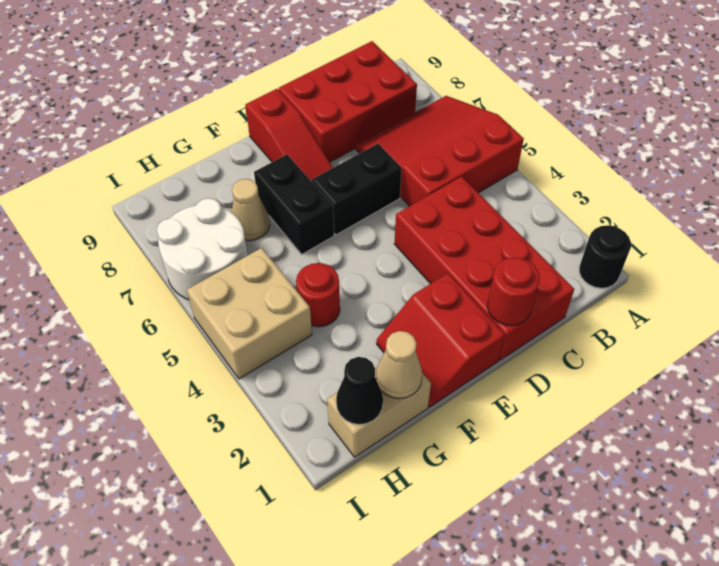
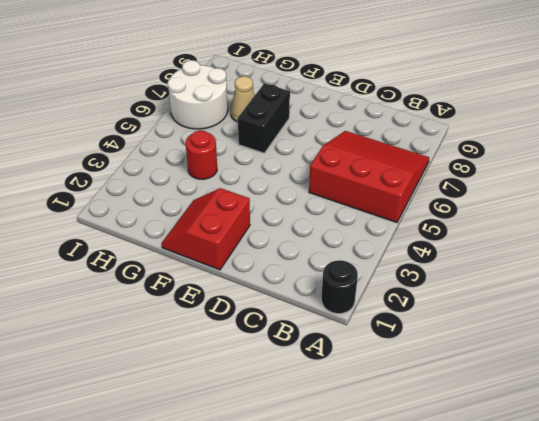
none -> red brick B8:D9 level 1
none -> red brick C1:D4 level 1
none -> black brick D6:E6 level 1

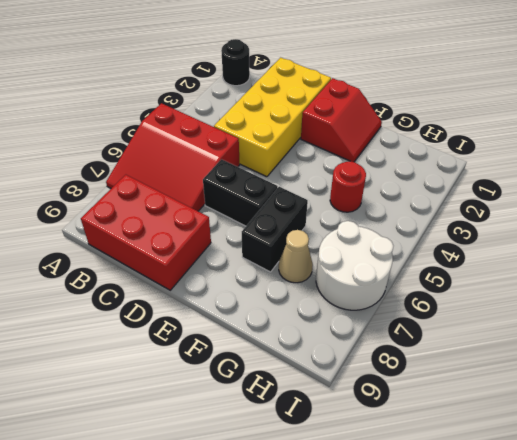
yellow brick C1:D4 level 1 -> red brick C1:D4 level 1
none -> red slope E7:E9 level 1 top 9
none -> tan brick G1:H1 level 1
none -> tan brick H4:I5 level 1

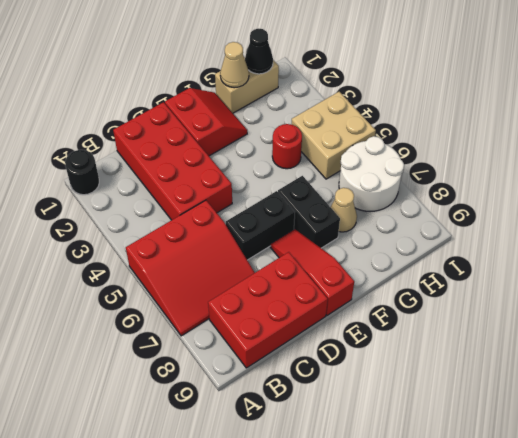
none -> red round brick D1 level 2

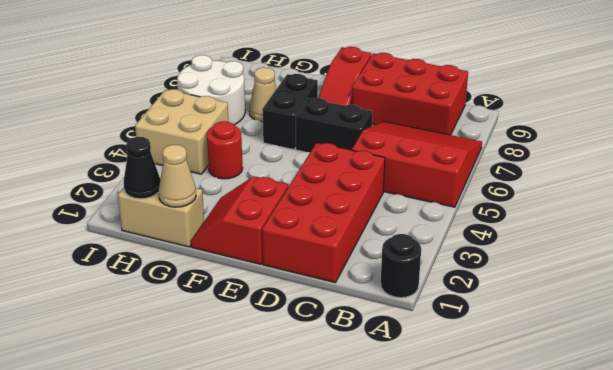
none -> red round brick D1 level 2

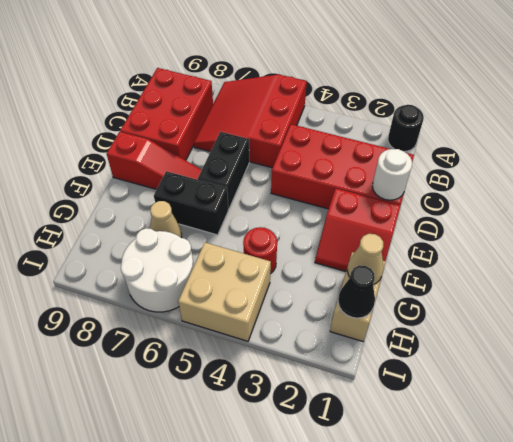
white round brick D1 level 2 -> red round brick D1 level 2

